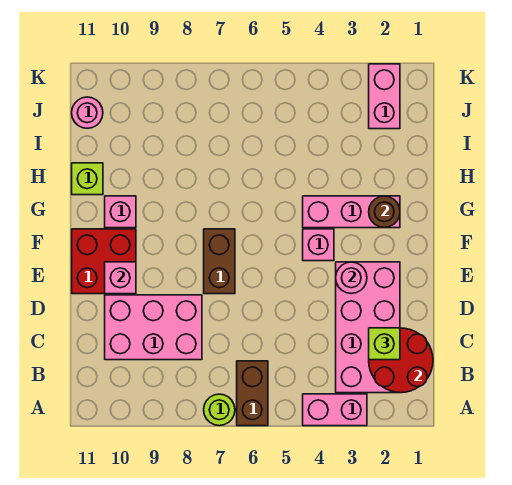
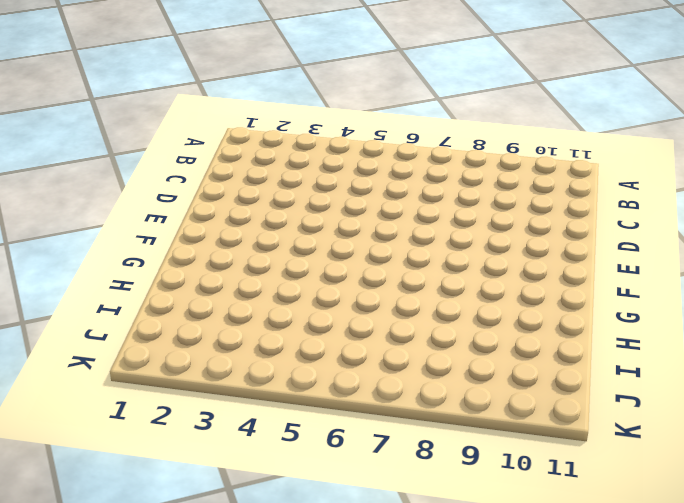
none -> pink brick A3:A4 level 1
none -> brown brick A6:B6 level 1
none -> lime round brick A7 level 1

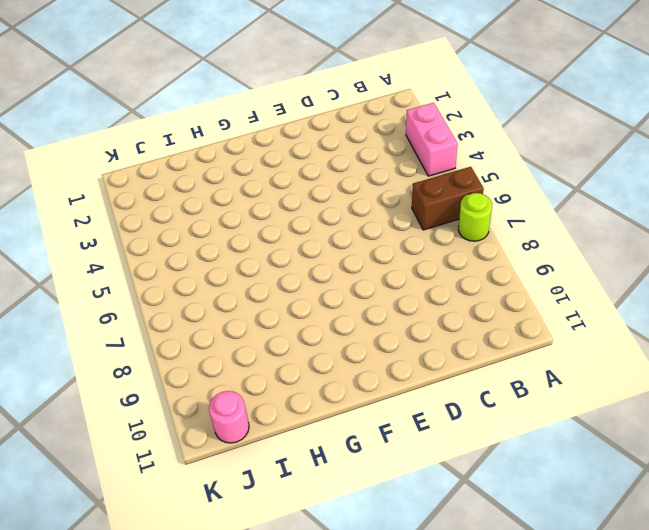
none -> pink brick B2:E3 level 1
none -> pink brick C8:D10 level 1
none -> brown brick E7:F7 level 1

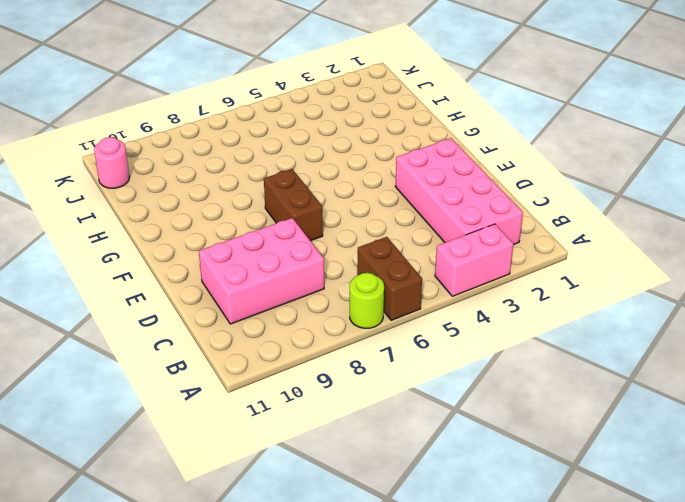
none -> red brick E10:F11 level 1
none -> pink brick F4 level 1
none -> pink brick G2:G4 level 1

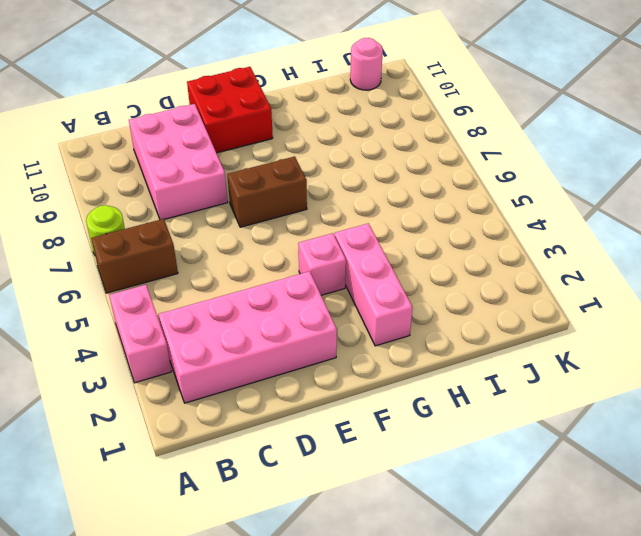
none -> pink brick G10 level 1
none -> lime brick H11 level 1
none -> pink brick J2:K2 level 1

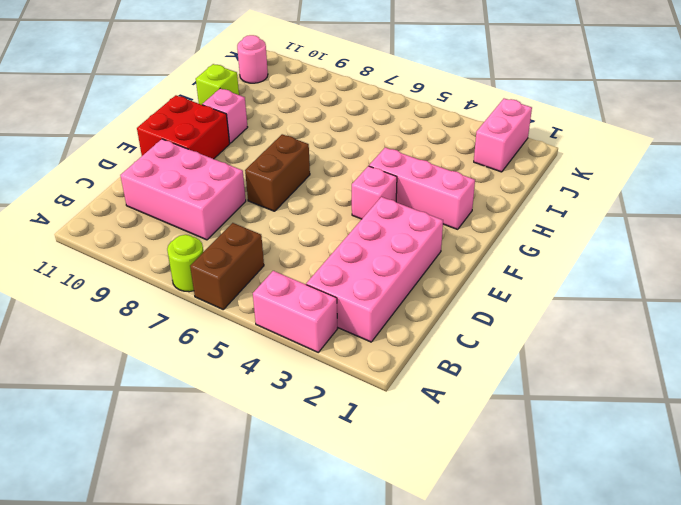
none -> red round brick B1:C2 level 2
none -> pink round brick E3 level 2
none -> pink brick E10 level 2

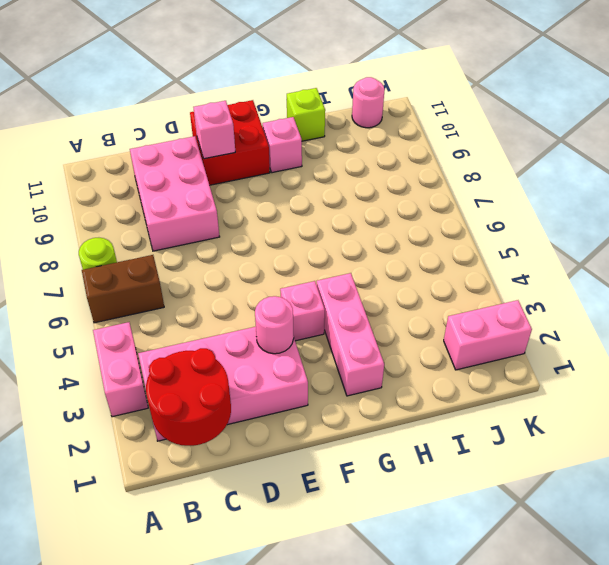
none -> brown brick E7:F7 level 1
none -> brown round brick G2 level 2
none -> lime brick C2 level 3

